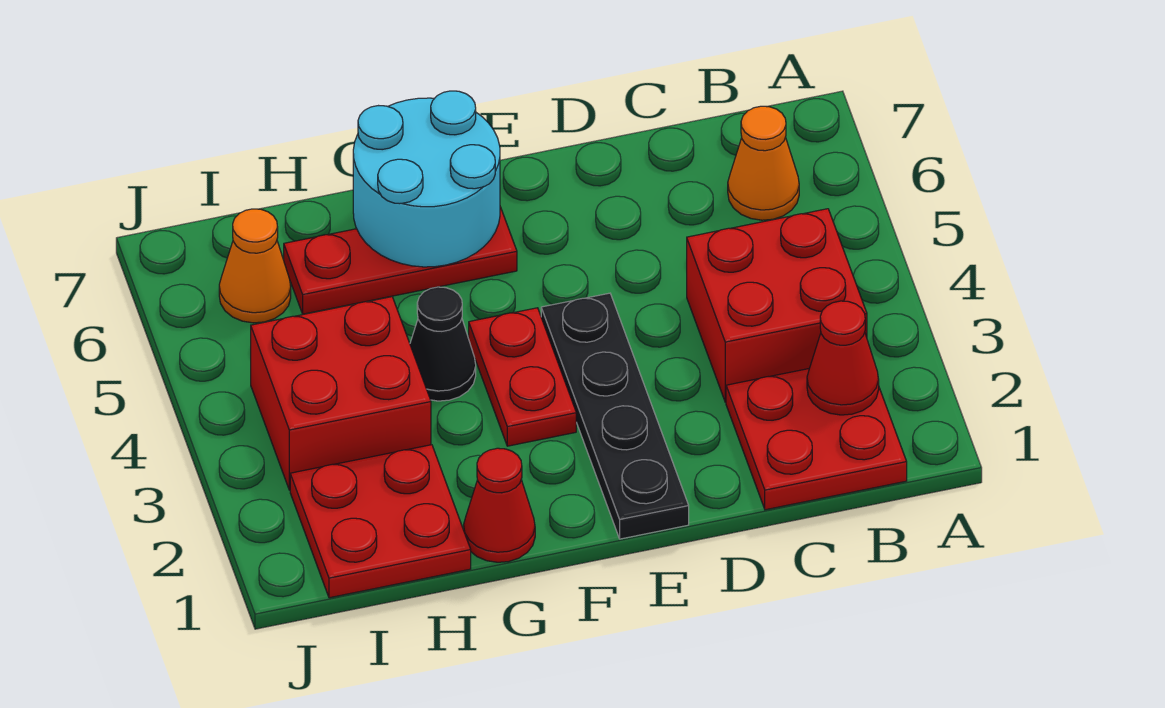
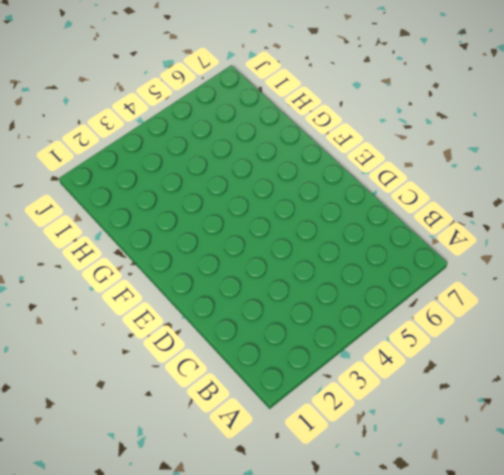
none -> red plate B1:C2 level 1
none -> red brick B3:C4 level 1
none -> orange cone B6 level 1

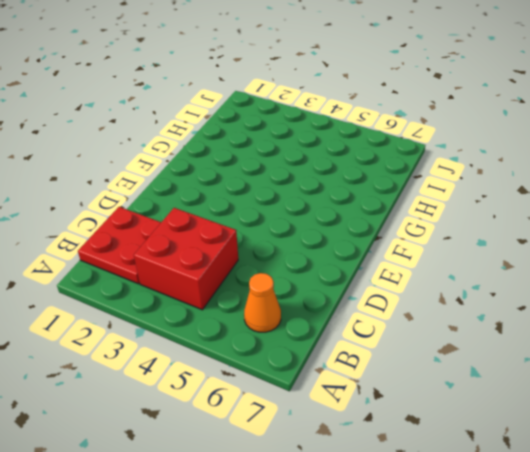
none -> black plate E1:E4 level 1
none -> red plate F3:F4 level 1
none -> red plate F6:H6 level 1

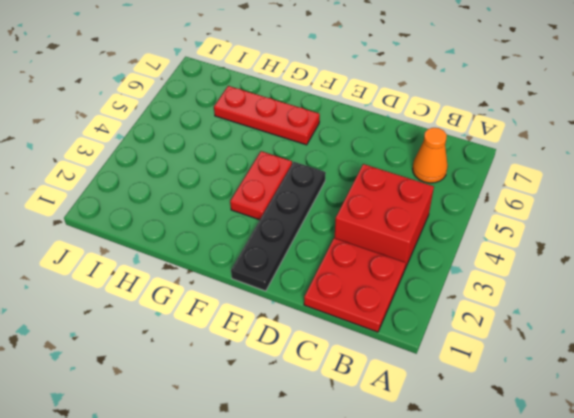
none -> red cone G1 level 1
none -> black cone G4 level 1
none -> red plate H1:I2 level 1

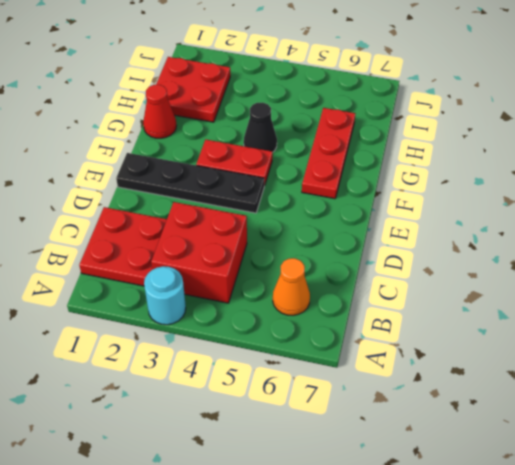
cyan round brick A3 level 1 -> none
none -> red brick H3:I4 level 1
none -> orange cone I6 level 1
none -> red cone B2 level 2

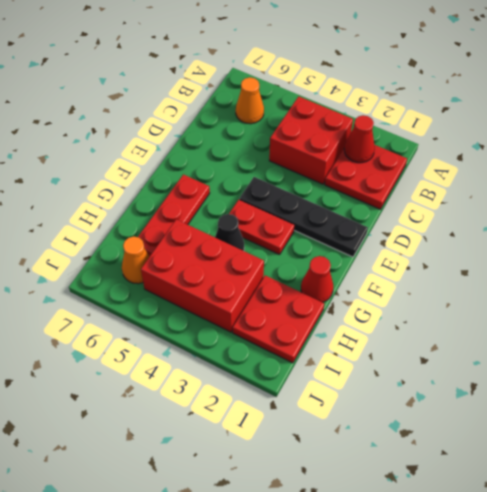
red brick H3:I5 level 1 -> red brick H3:I4 level 1
none -> cyan round brick F6:G7 level 2

